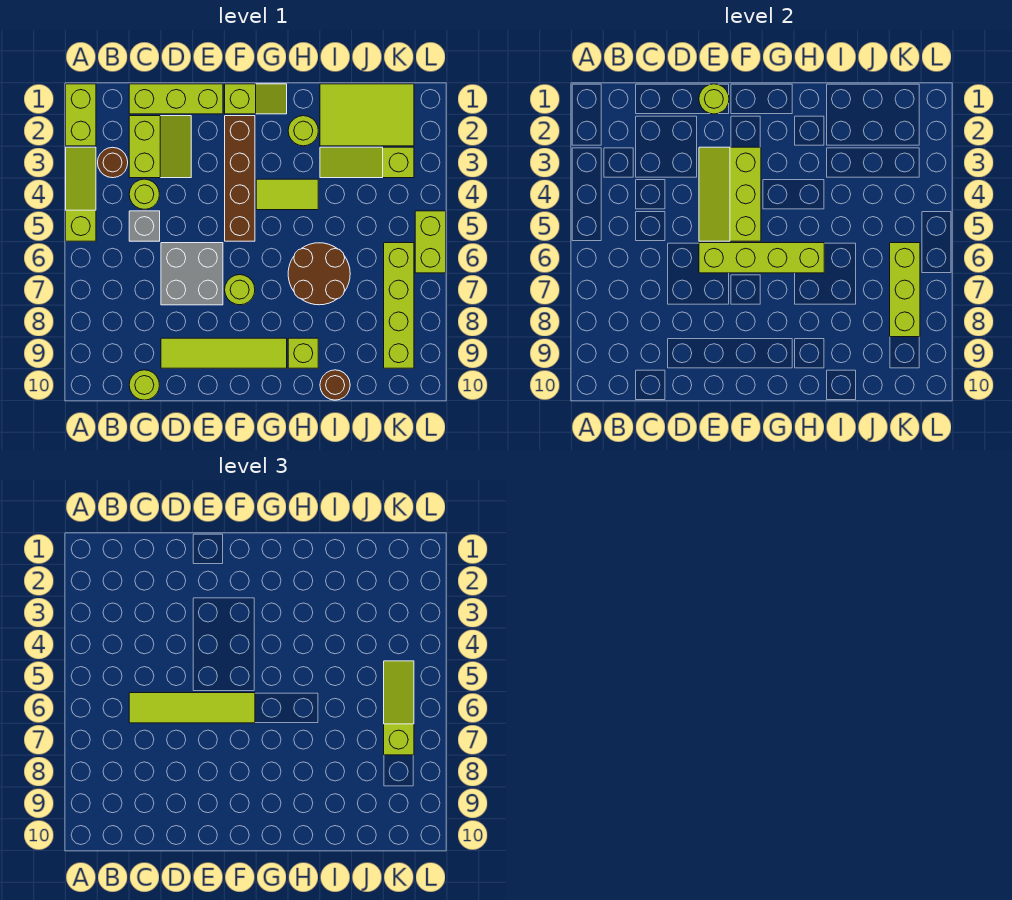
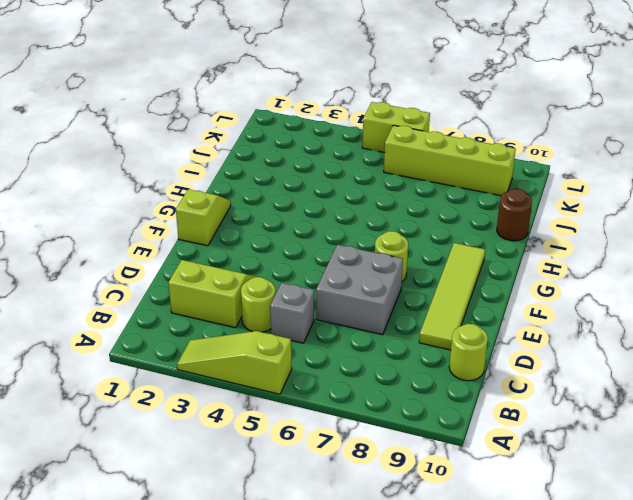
none -> lime brick A1:A2 level 1
none -> brown round brick B3 level 1
none -> lime brick C1:E1 level 1

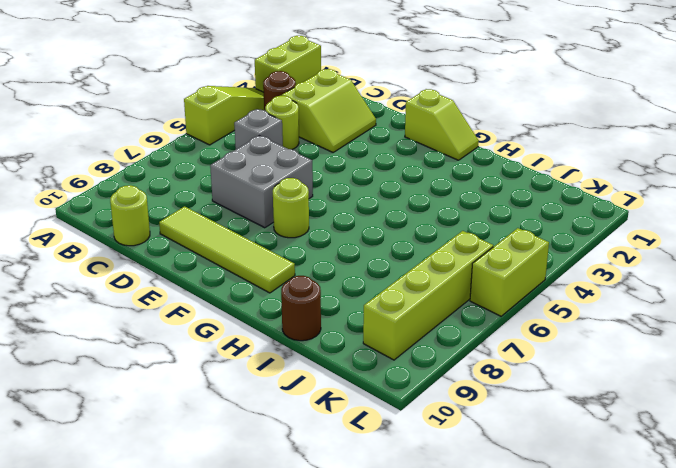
none -> lime brick C1:E1 level 1
none -> brown brick F2:F5 level 1
none -> lime tile G4:H4 level 1

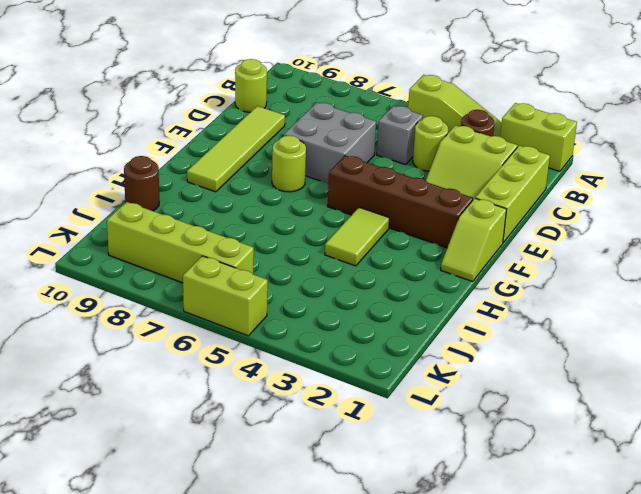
none -> lime round brick H2 level 1
none -> brown round brick H6:I7 level 1
none -> lime brick H9 level 1

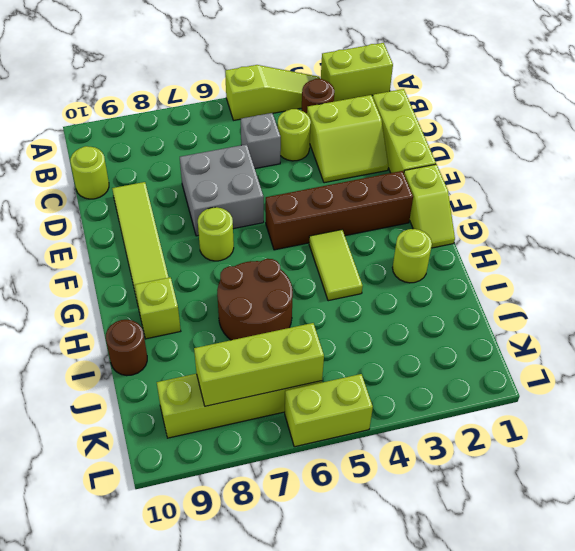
none -> lime tile I1:K2 level 1
none -> lime slope I3:K3 level 1 top K
none -> lime round brick E1 level 2

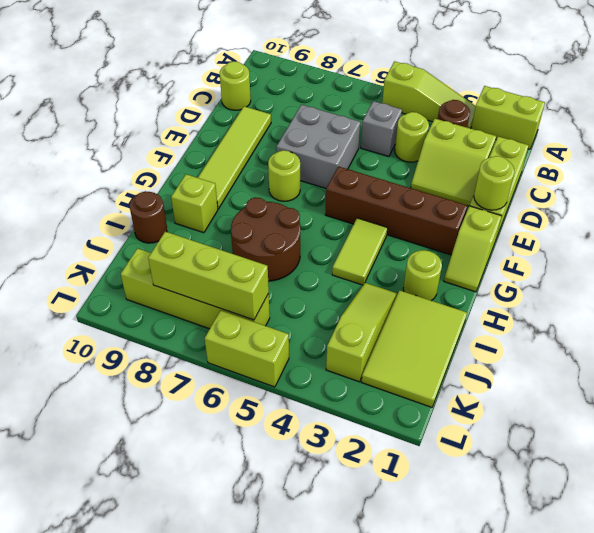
none -> lime slope E3:F5 level 2 top F
none -> lime brick E6:H6 level 2
none -> lime tile C6:F6 level 3

